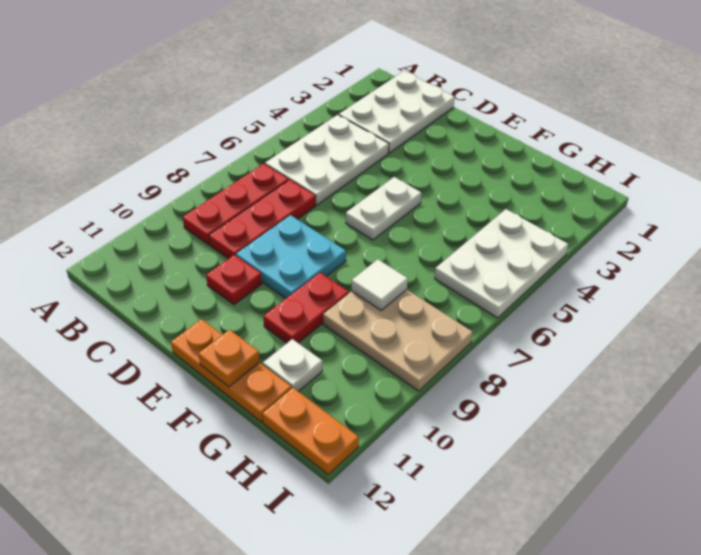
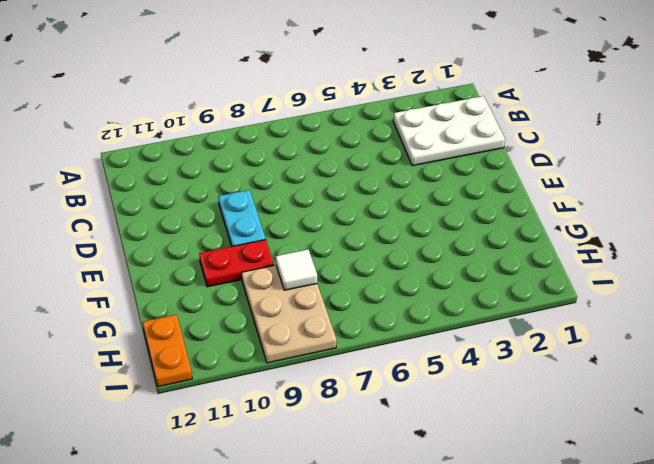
cyan plate D9:E9 level 1 -> cyan plate D8:E9 level 1
none -> white plate B4:C6 level 1
none -> red plate B7:B9 level 1
none -> red plate C7:C9 level 1

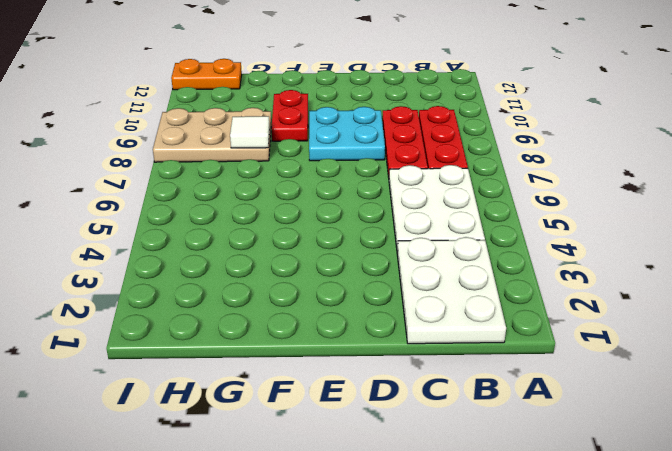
none -> red plate D10 level 1
none -> white plate E5:E6 level 1
none -> orange plate E12:G12 level 1

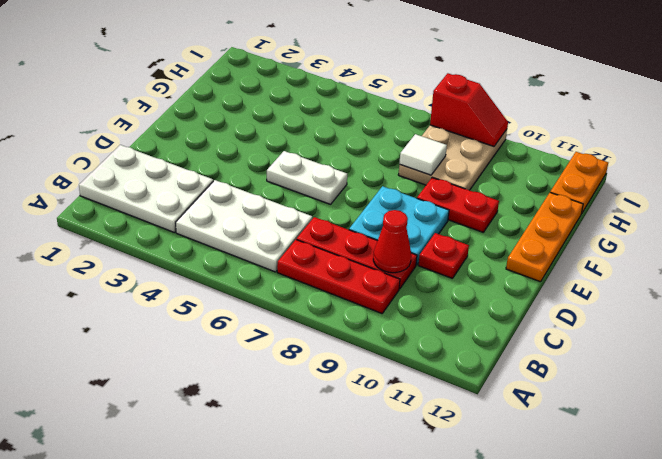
red cone C9 level 2 -> none
red slope I8:I9 level 2 top 8 -> none
none -> white plate G11 level 1
none -> white plate H4:I6 level 1
none -> orange plate F12 level 2

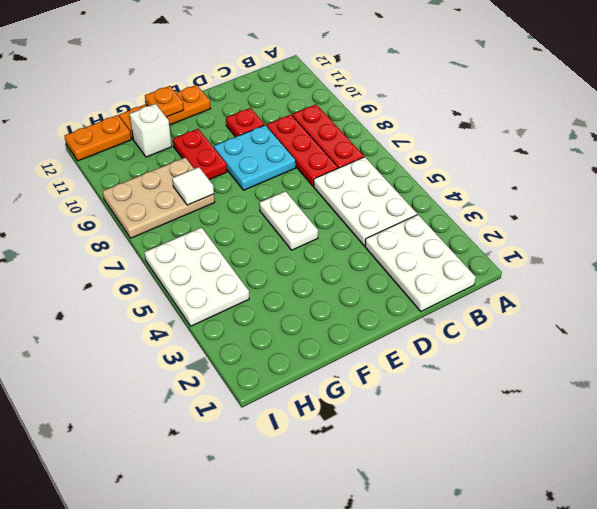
white brick G11 level 1 -> white plate G11 level 1

